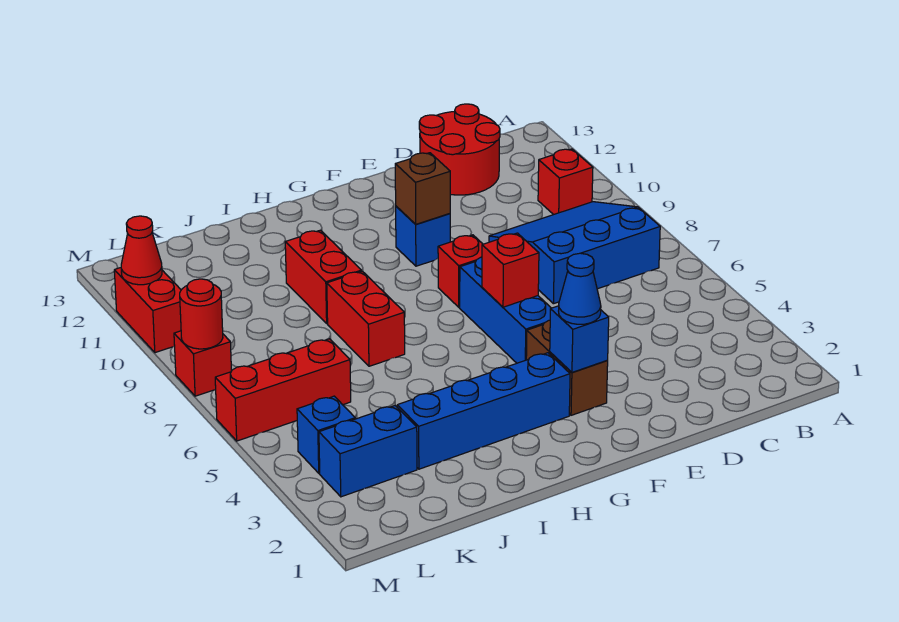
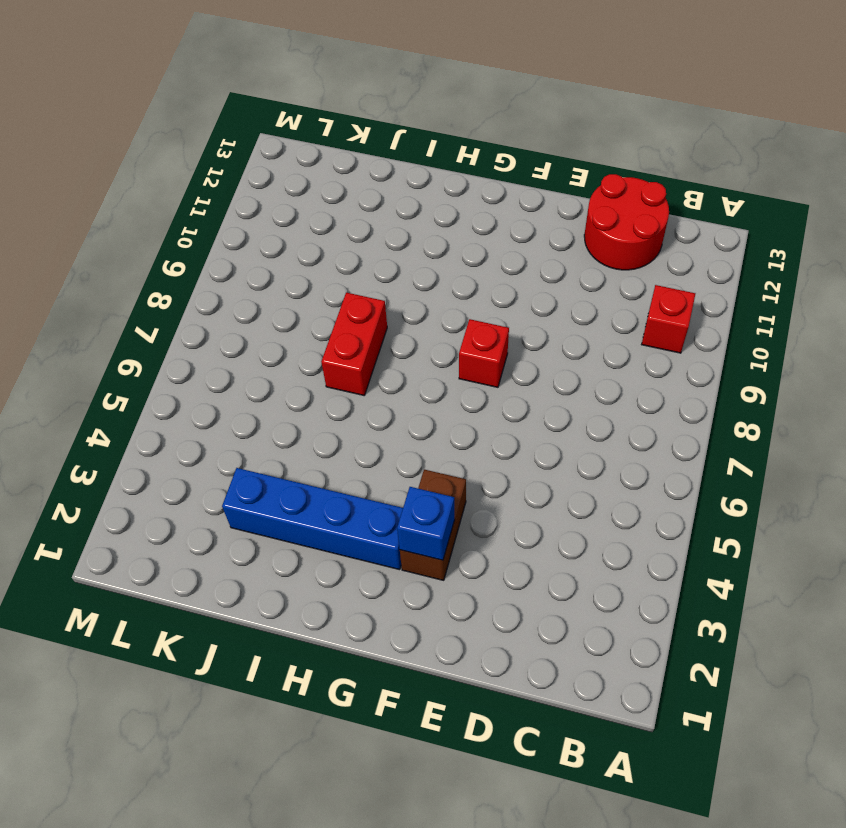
none -> blue slope B7:D9 level 1 top 7
none -> blue brick F5:F7 level 1
none -> blue brick F10 level 1

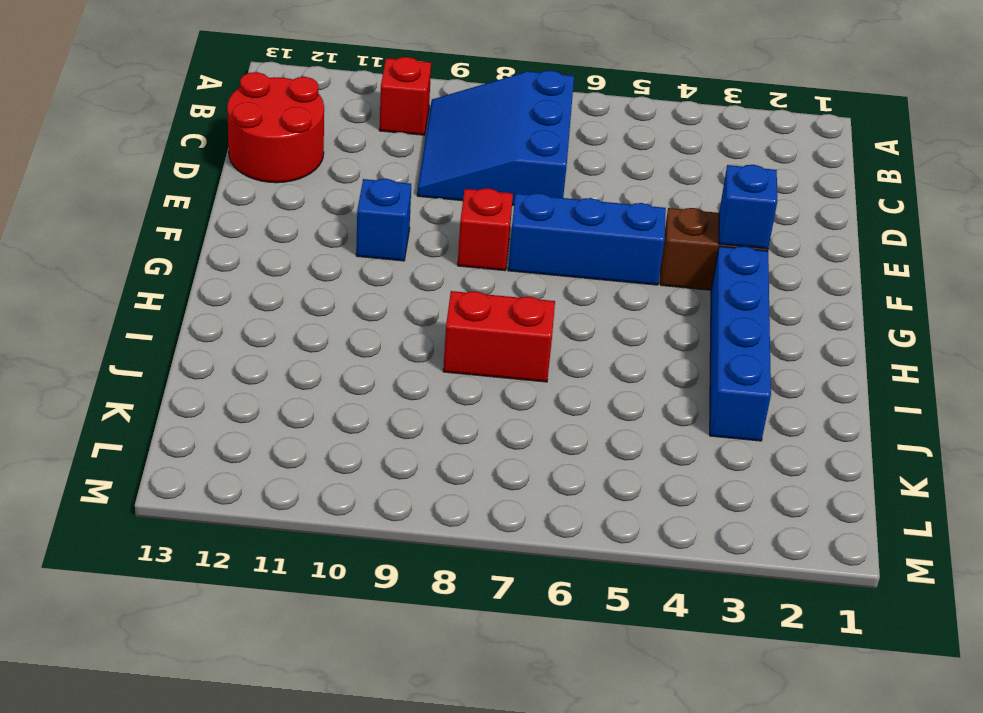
none -> red brick I9:I10 level 1
none -> blue brick K3:L3 level 1
none -> red brick K6:M6 level 1

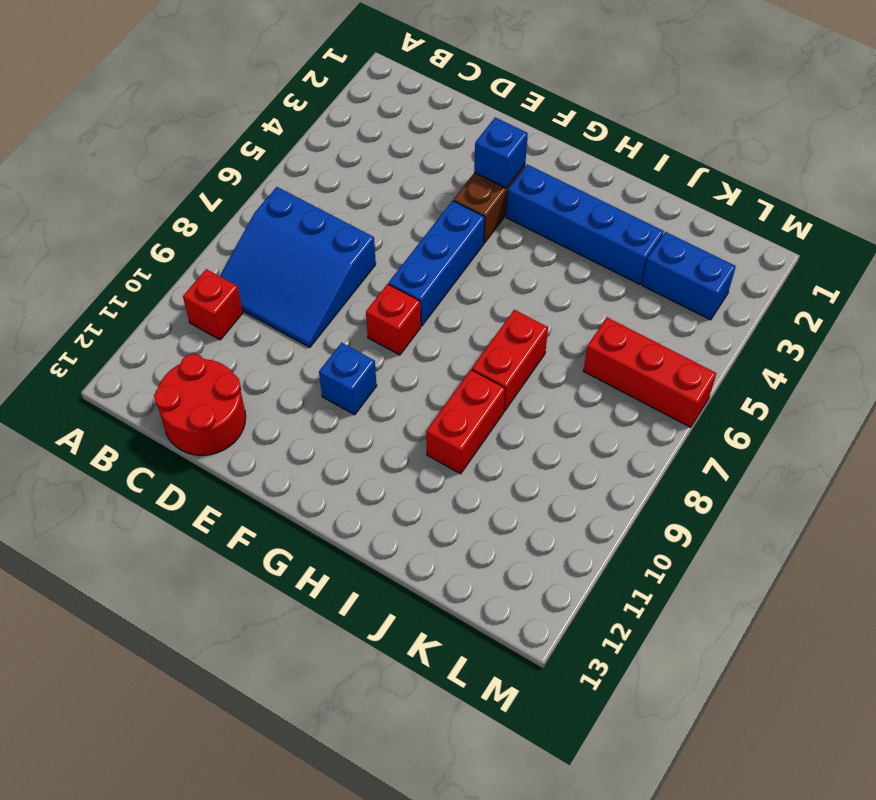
none -> blue brick L4 level 1
none -> red brick M8 level 1
none -> red brick M10:M11 level 1

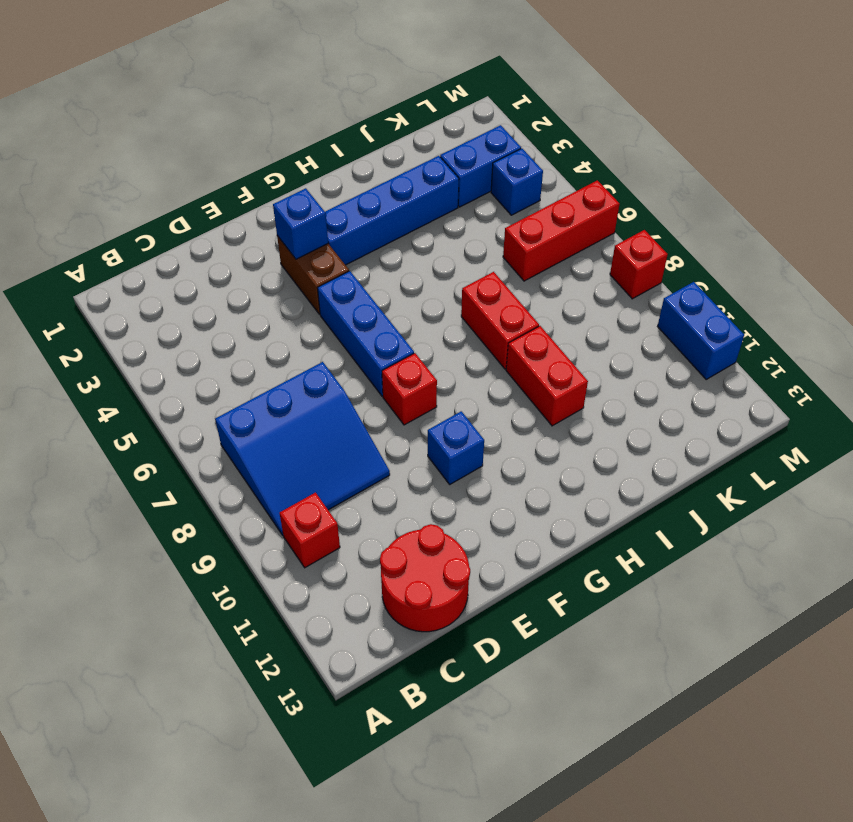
blue brick M10:M11 level 1 -> red brick M10:M11 level 1
none -> red brick F6 level 2
none -> brown brick F10 level 2
none -> red round brick M8 level 2

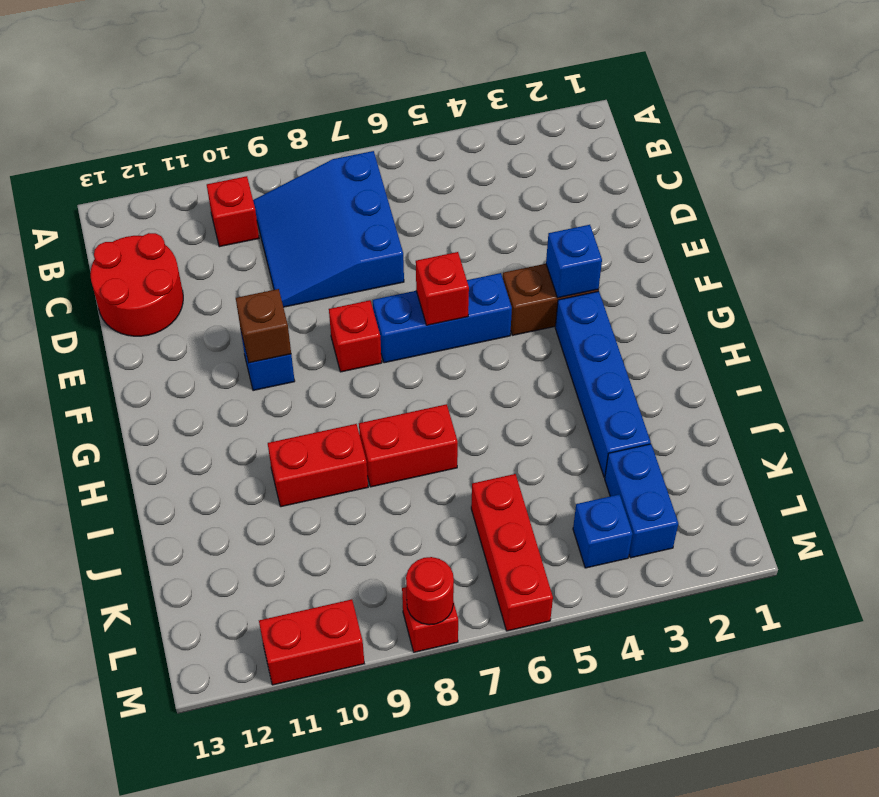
none -> red cone M11 level 2
none -> blue cone F3 level 3

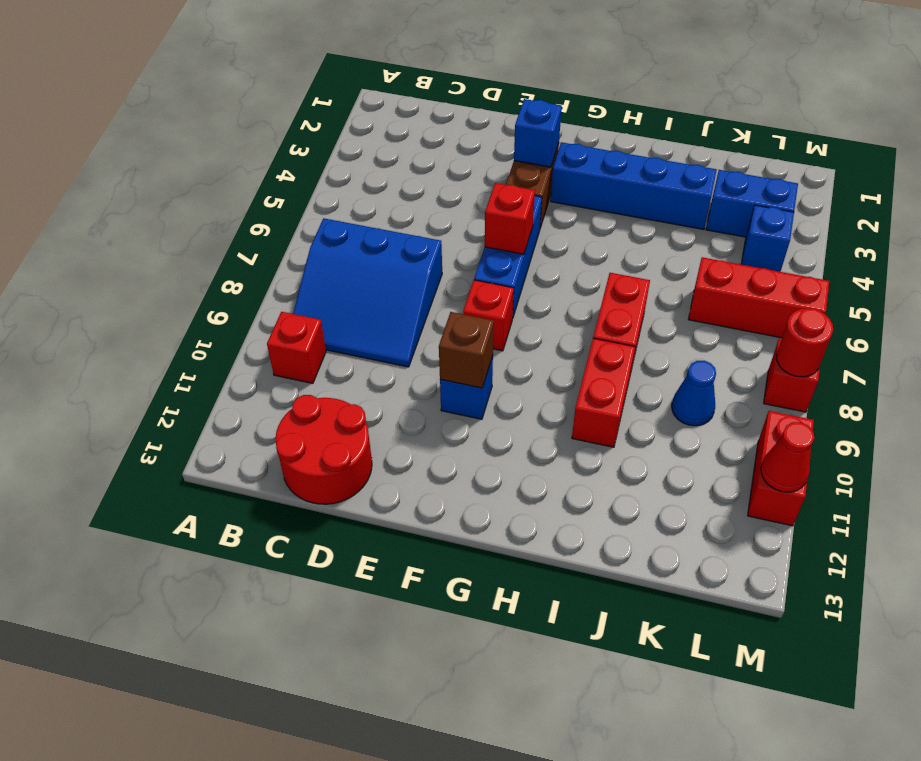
blue cone K9 level 1 -> blue cone F3 level 3

